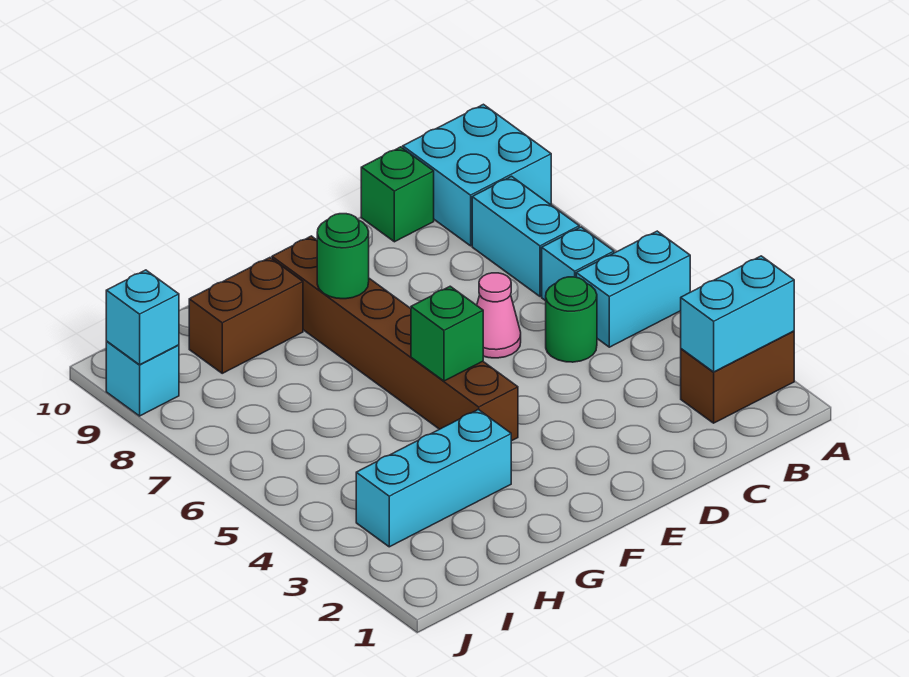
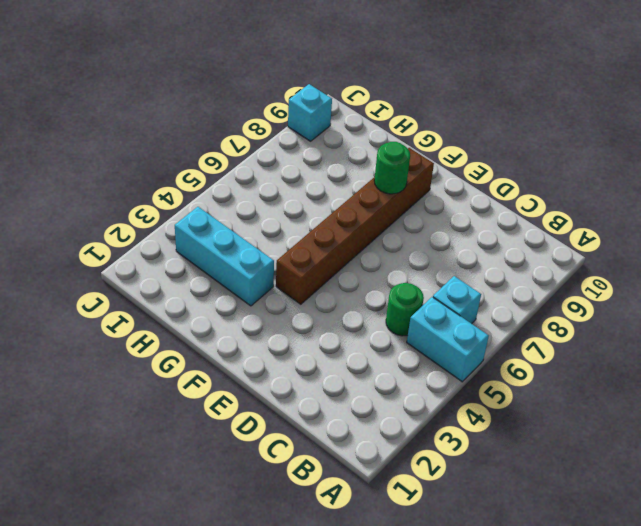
none -> brown brick A2:B2 level 1
none -> cyan brick A9:B10 level 1
none -> cyan brick B7:B8 level 1

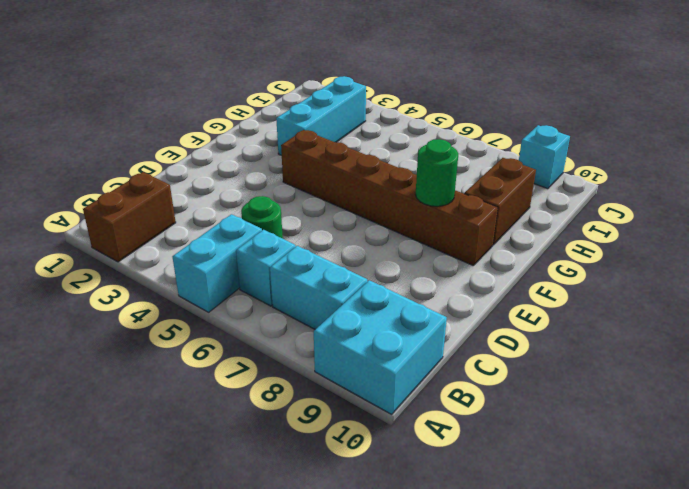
none -> green brick C10 level 1
none -> pink cone D6 level 1
none -> cyan brick A2:B2 level 2

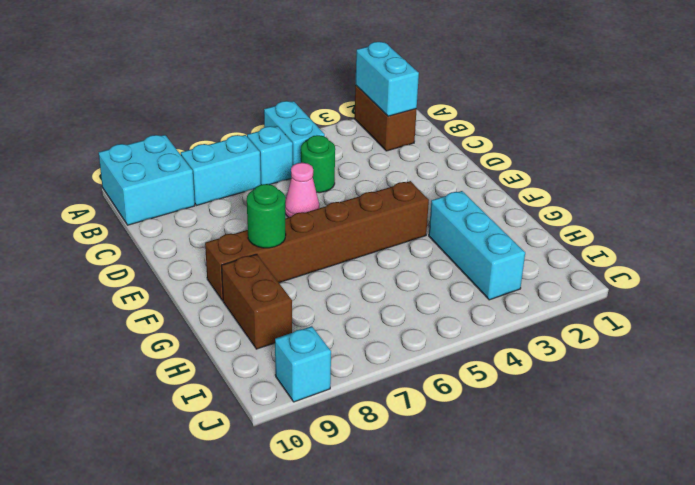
none -> green brick C10 level 1
none -> green brick F5 level 2
none -> cyan brick J9 level 2

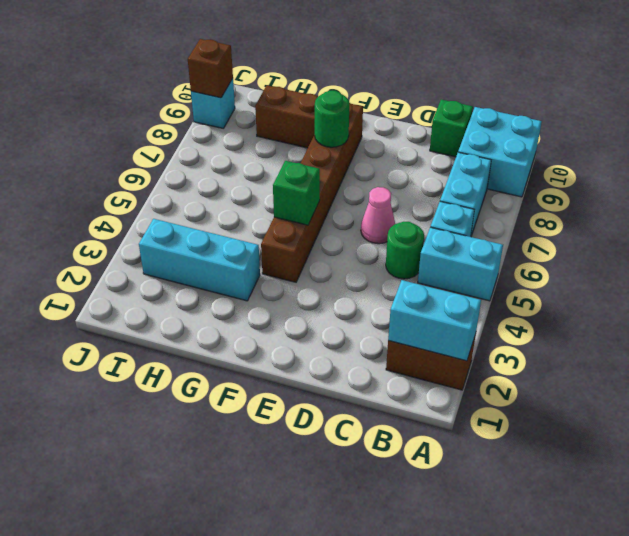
brown brick J9 level 2 -> cyan brick J9 level 2

